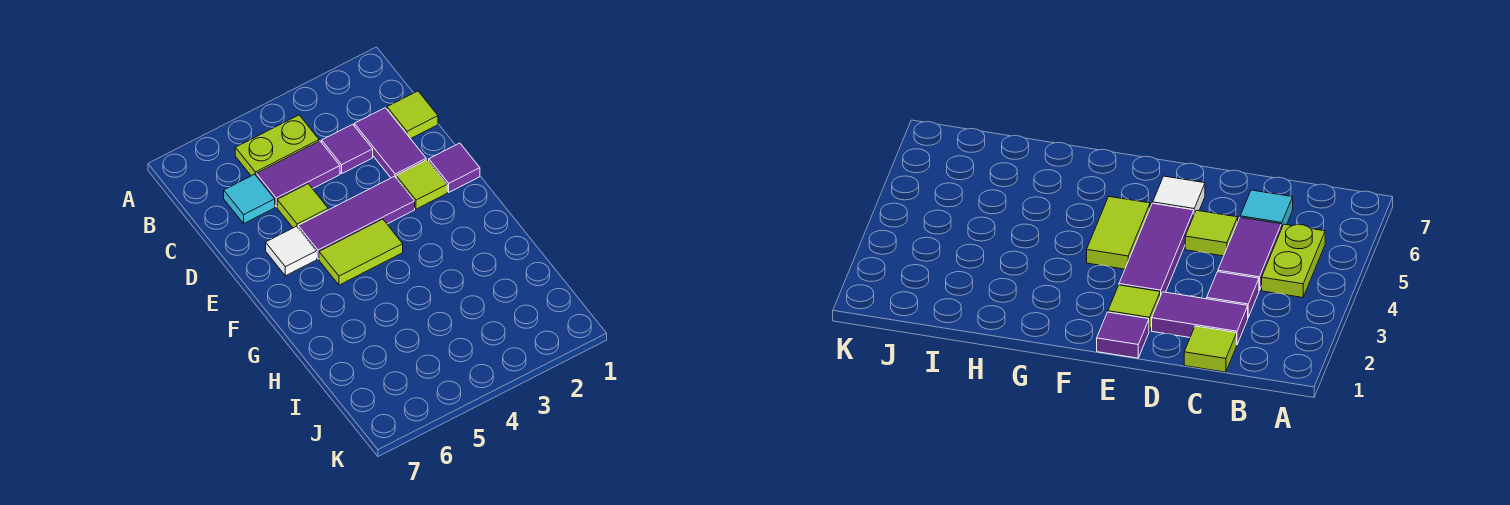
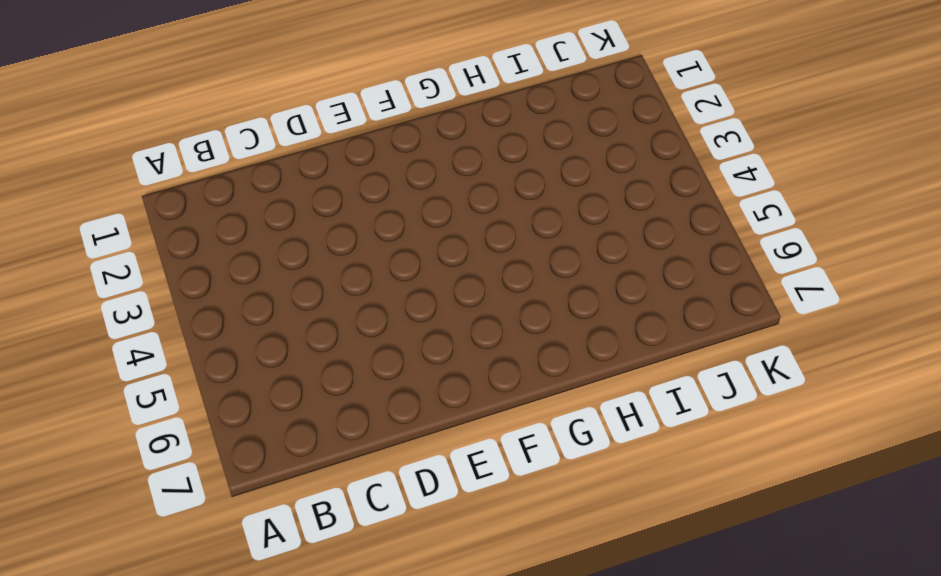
none -> lime plate B4:B5 level 1
none -> lime tile C1 level 1
none -> purple tile C2:D2 level 1

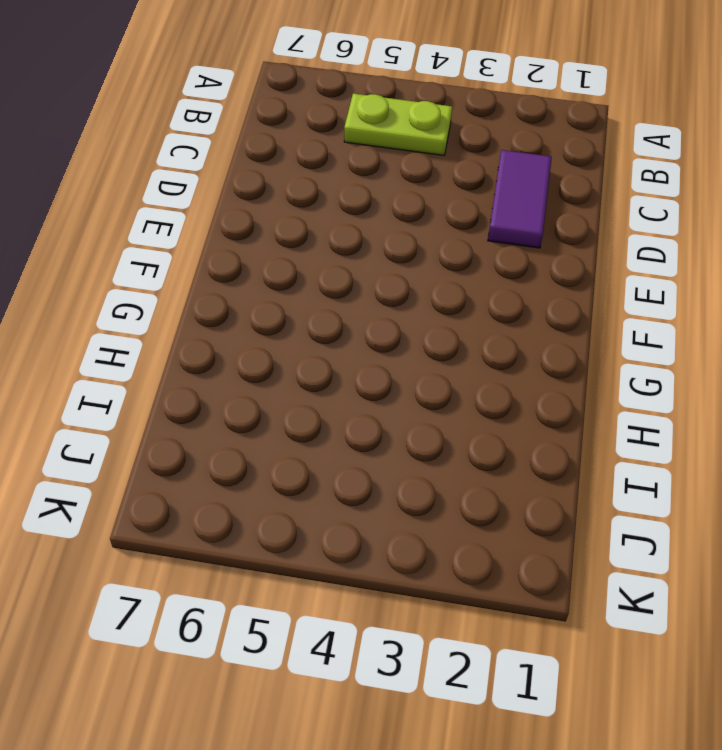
none -> lime tile C1 level 1
none -> purple tile C3 level 1
none -> purple tile C4:C5 level 1

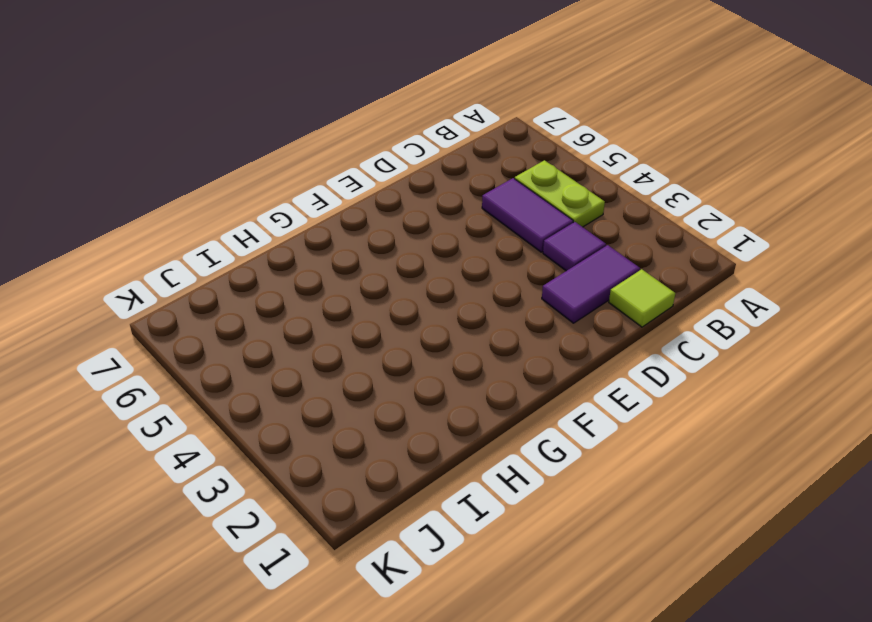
none -> cyan tile C6 level 1
none -> lime tile D5 level 1
none -> purple tile E1 level 1

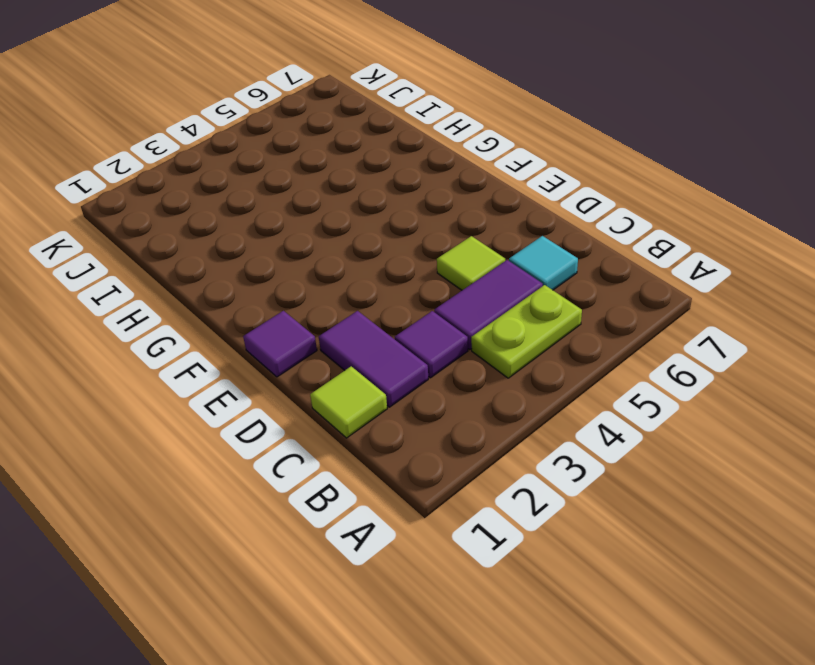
none -> lime tile E2 level 1
none -> purple tile E3:E5 level 1
none -> white tile E6 level 1

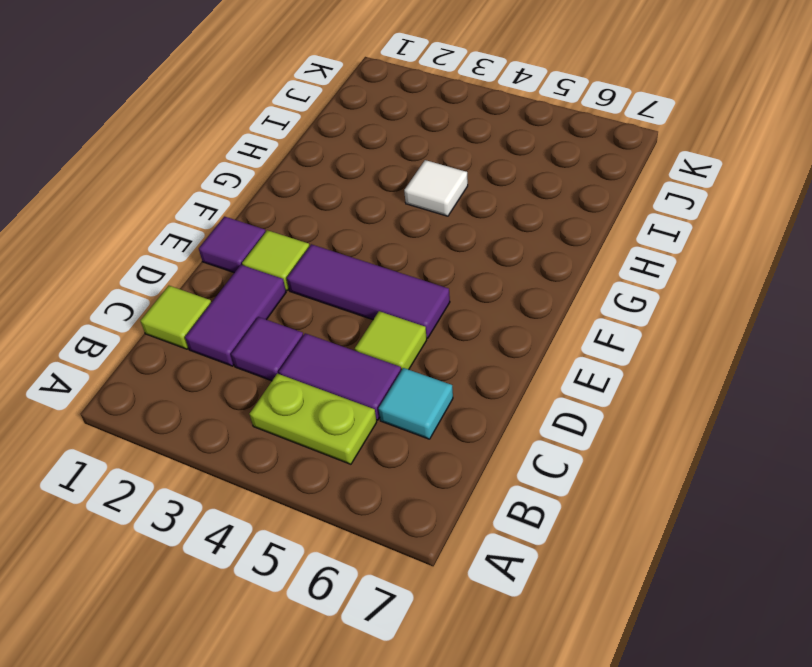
white tile H4 level 1 -> white tile E6 level 1
none -> lime tile F4:F5 level 1

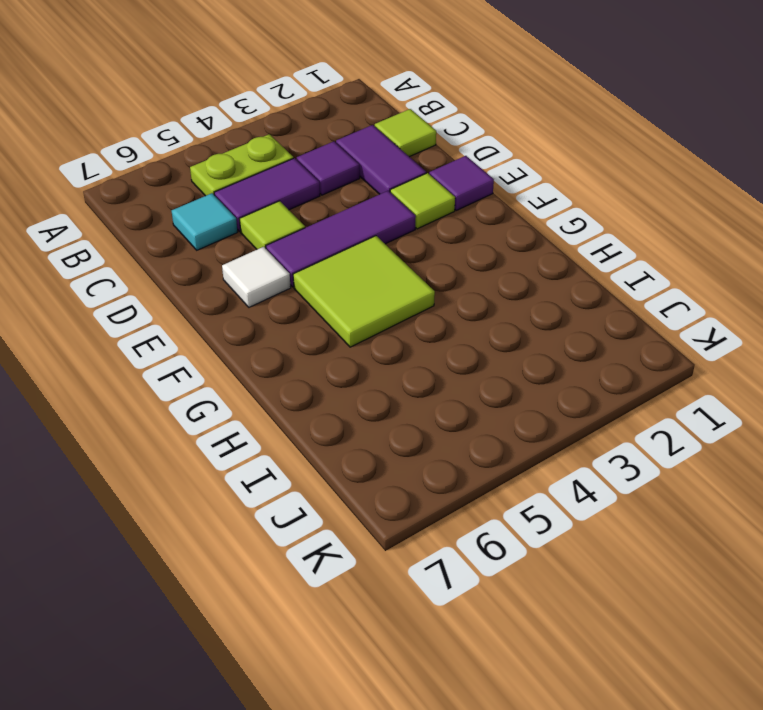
lime tile F4:G5 level 1 -> lime tile F4:F5 level 1

